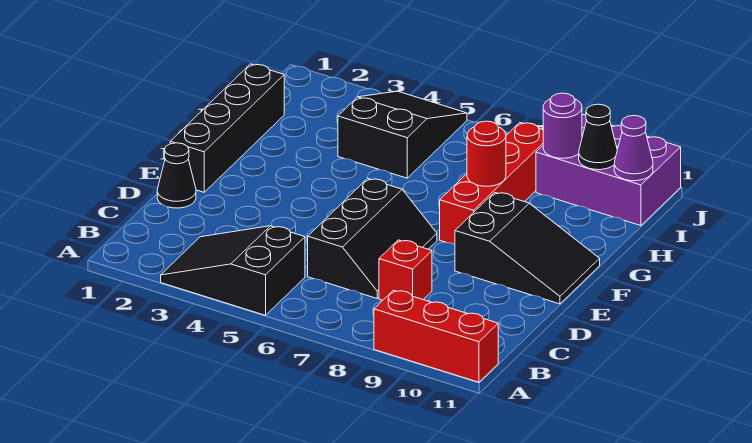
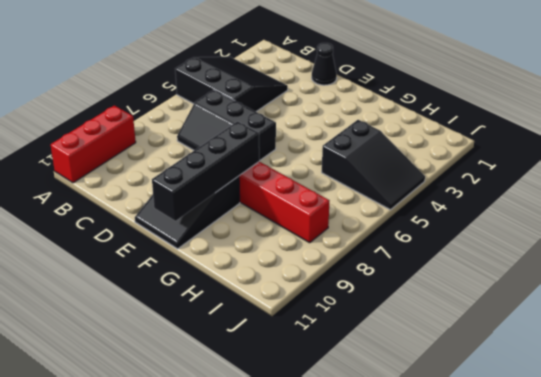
black slope A3:C5 level 1 top 5 -> black slope A3:B5 level 1 top 5
black brick F8:F11 level 2 -> black brick E1:H1 level 1
none -> red brick C8 level 1
none -> purple brick I9:J11 level 1
none -> red round brick G8 level 2

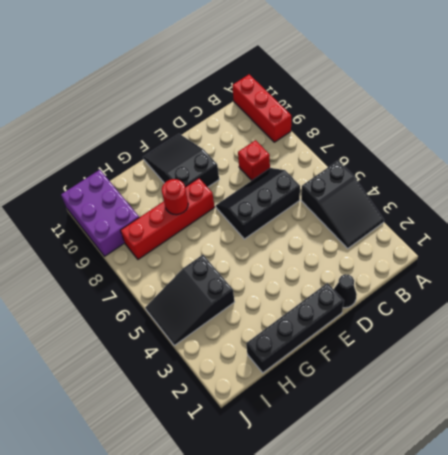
none -> purple round brick I9 level 2
none -> black cone I10 level 2
none -> purple cone I11 level 2

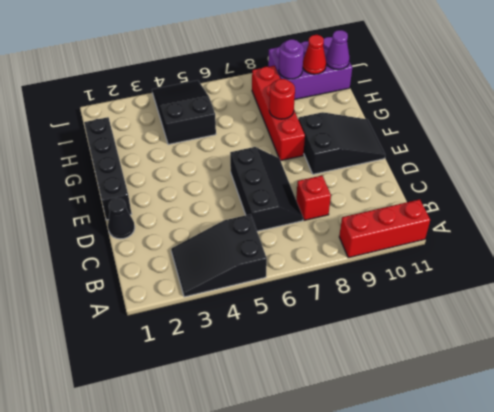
red cone I10 level 2 -> black cone I10 level 2

